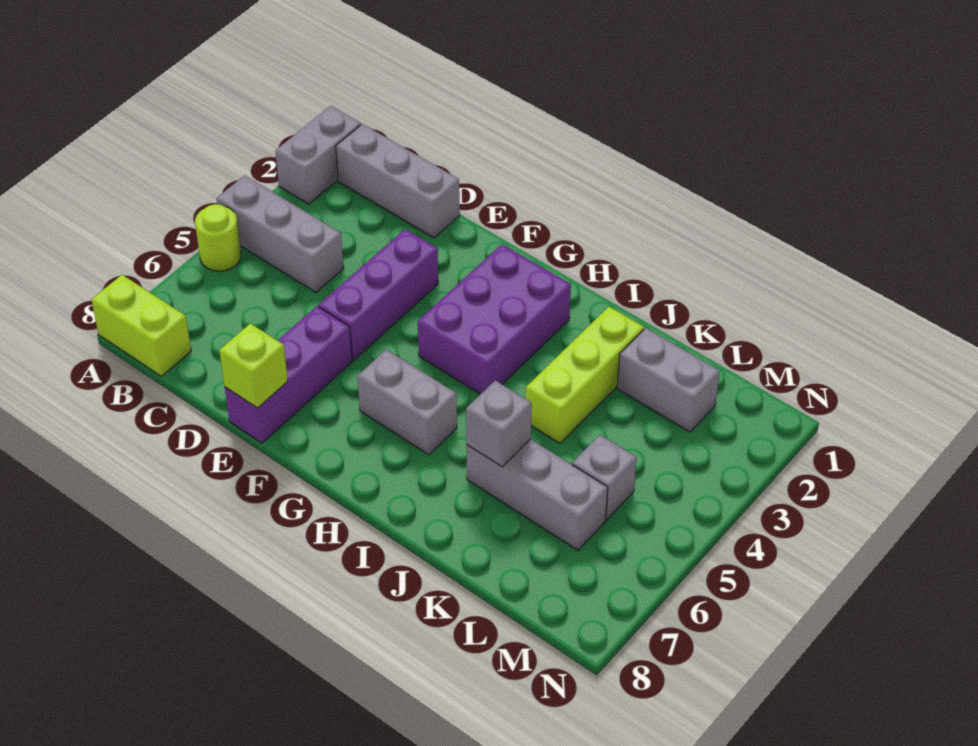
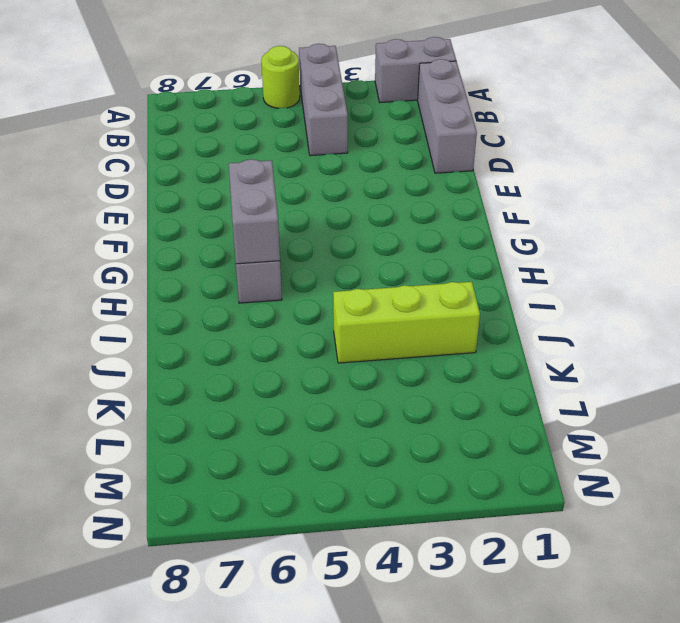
grey brick G6:H6 level 2 -> grey brick K2:L2 level 1
none -> lime brick A8:B8 level 1
none -> purple brick E3:E5 level 1
none -> purple brick E6:E8 level 1

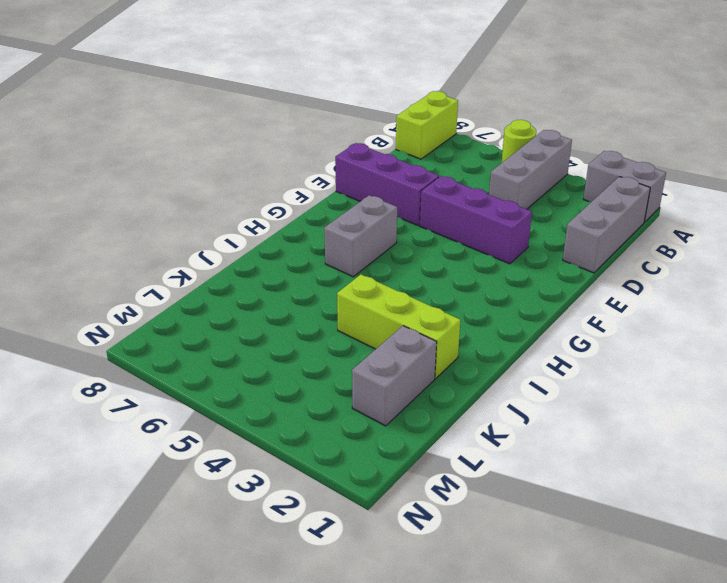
none -> purple brick G2:H4 level 1
none -> grey brick J6:L6 level 1
none -> grey brick L5 level 1

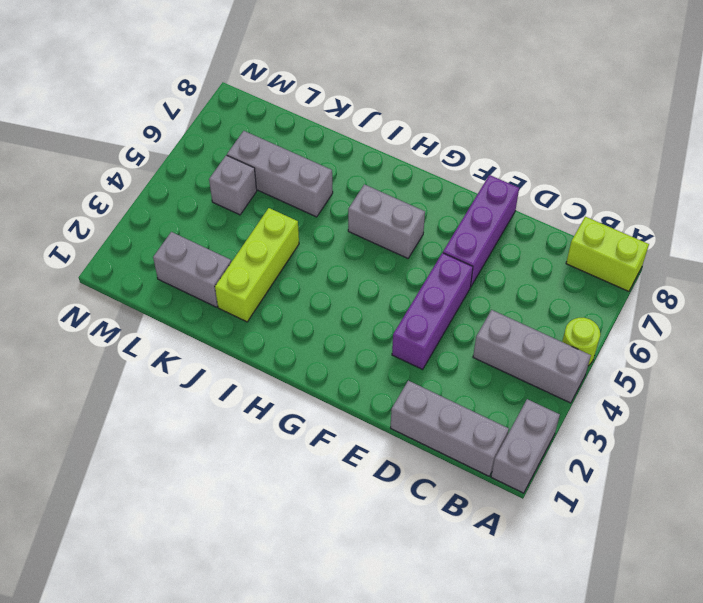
none -> purple brick G2:H4 level 1
none -> lime brick E8 level 2
none -> grey brick J6 level 2

